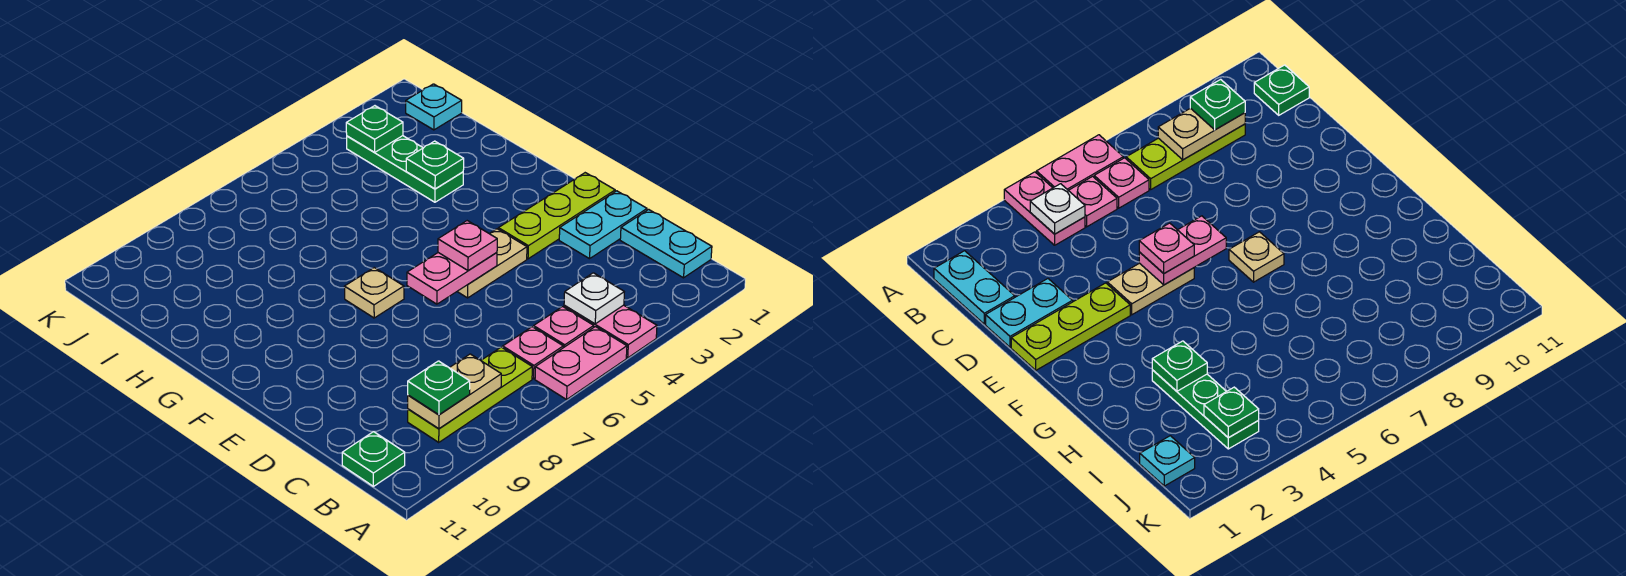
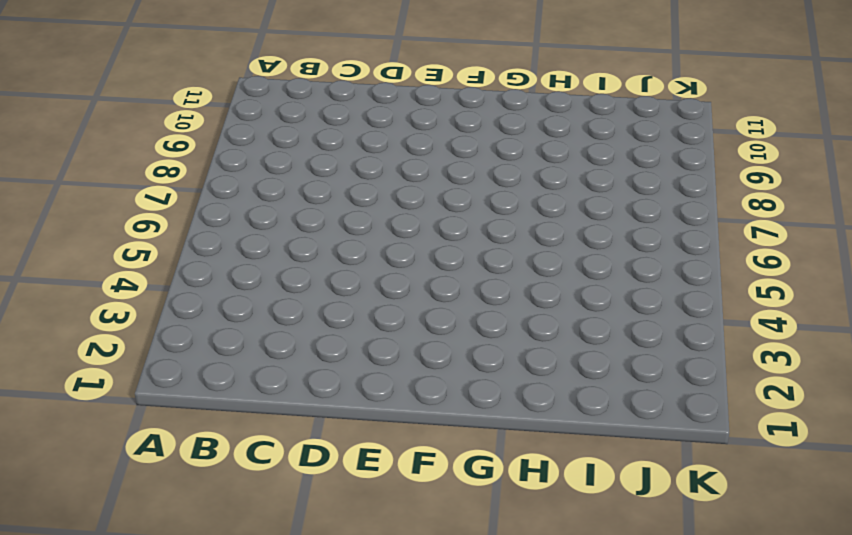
none -> pink plate A4:B4 level 1
none -> pink plate A5:A6 level 1
none -> cyan plate B1:C1 level 1

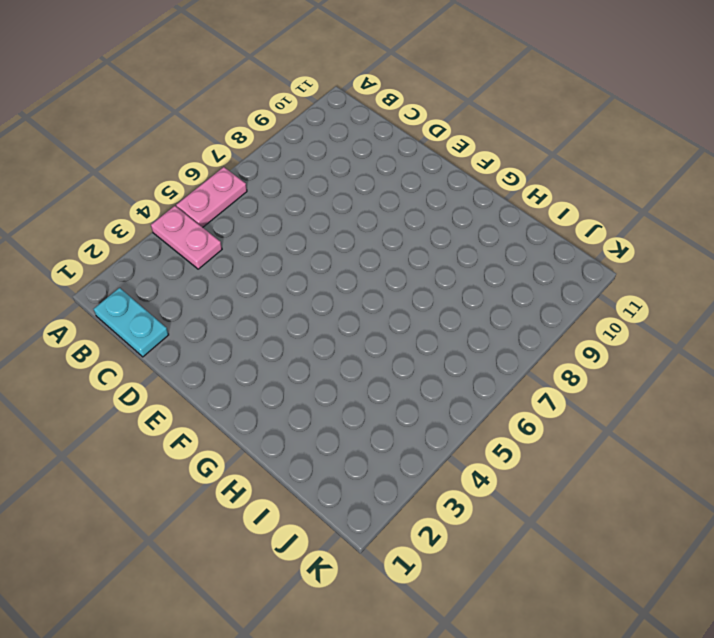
none -> pink plate B5 level 1
none -> pink plate B6 level 1
none -> lime plate B7:B9 level 1

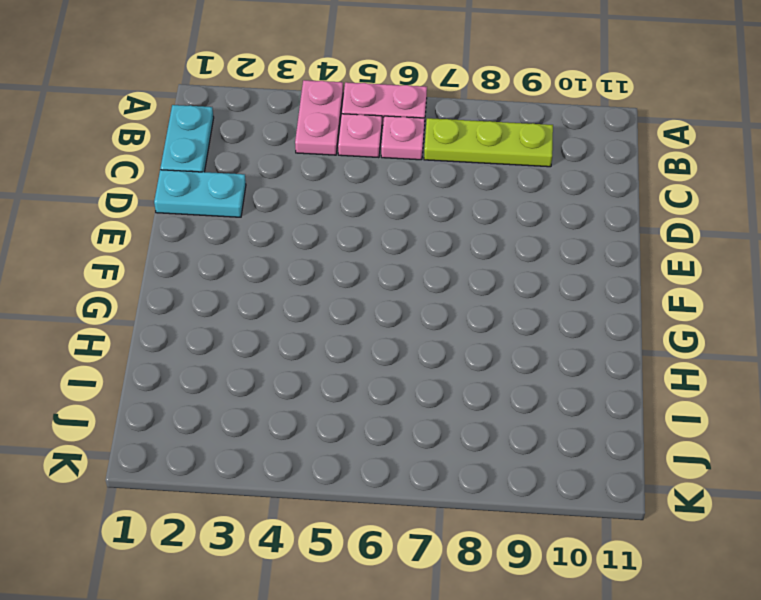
none -> green plate B11 level 1
none -> lime plate E1:E3 level 1
none -> tan plate E4:E5 level 1

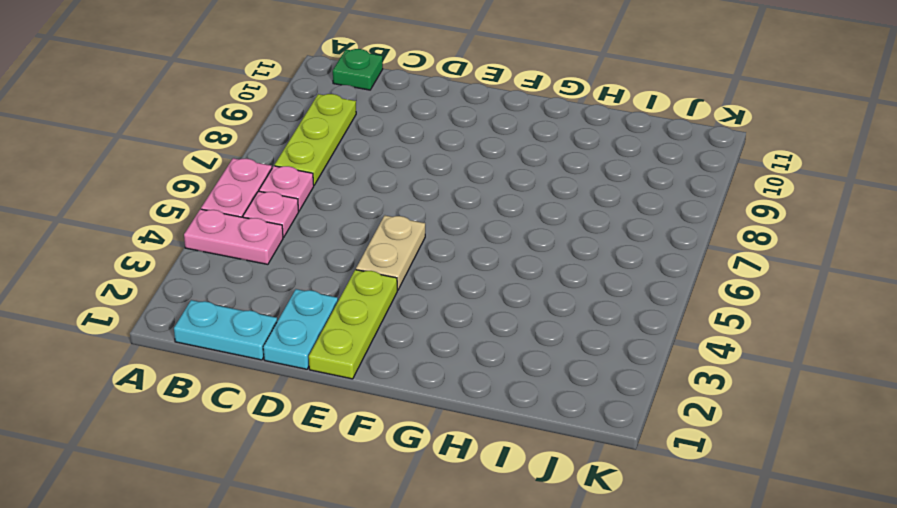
none -> tan plate F7 level 1
none -> green plate H3:J3 level 1
none -> cyan plate J1 level 1

